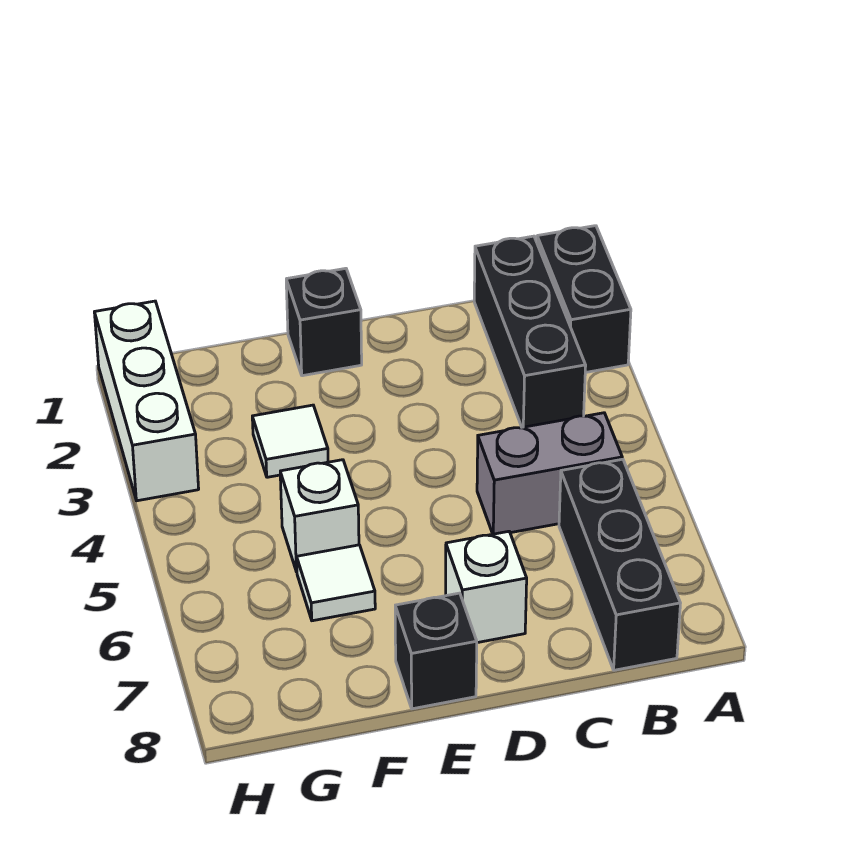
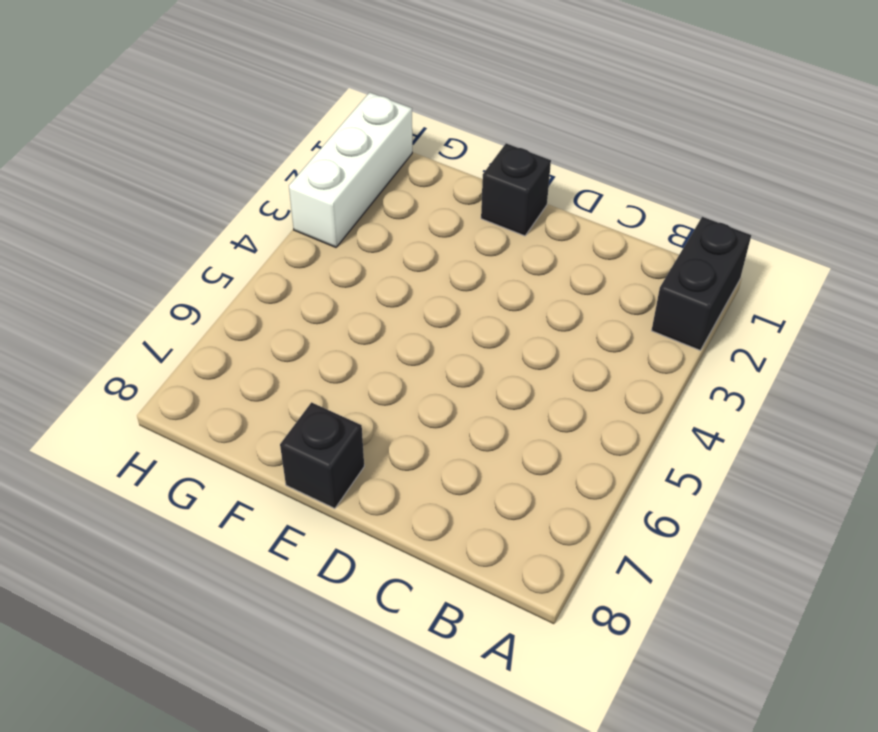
none -> black brick B1:B3 level 1
none -> grey brick B5:C5 level 1

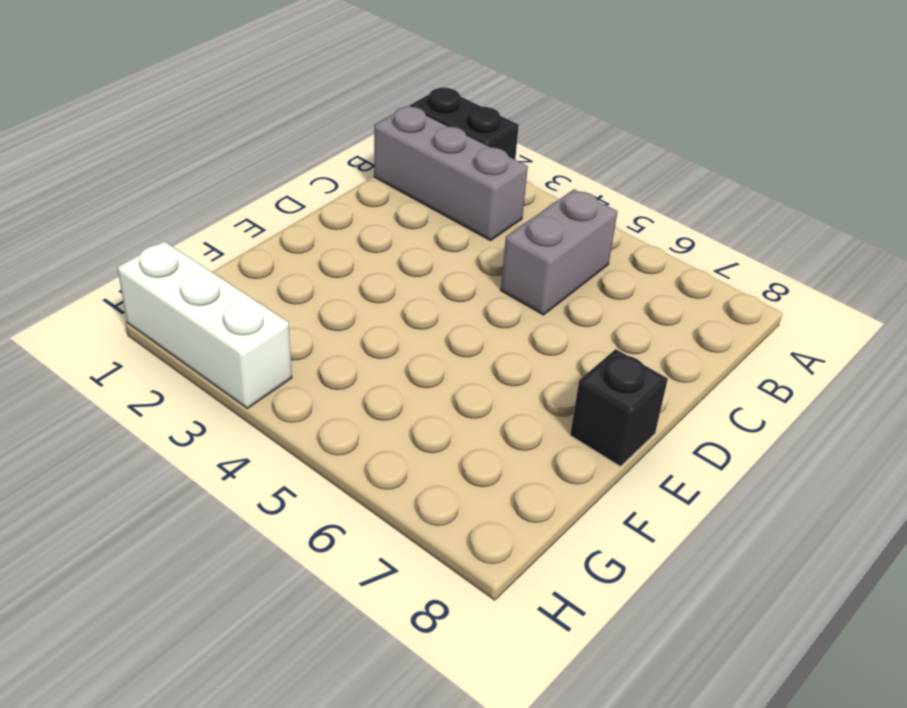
grey brick B1:B3 level 1 -> black brick B1:B3 level 1
none -> black brick B6:B8 level 1
none -> white brick D7 level 1

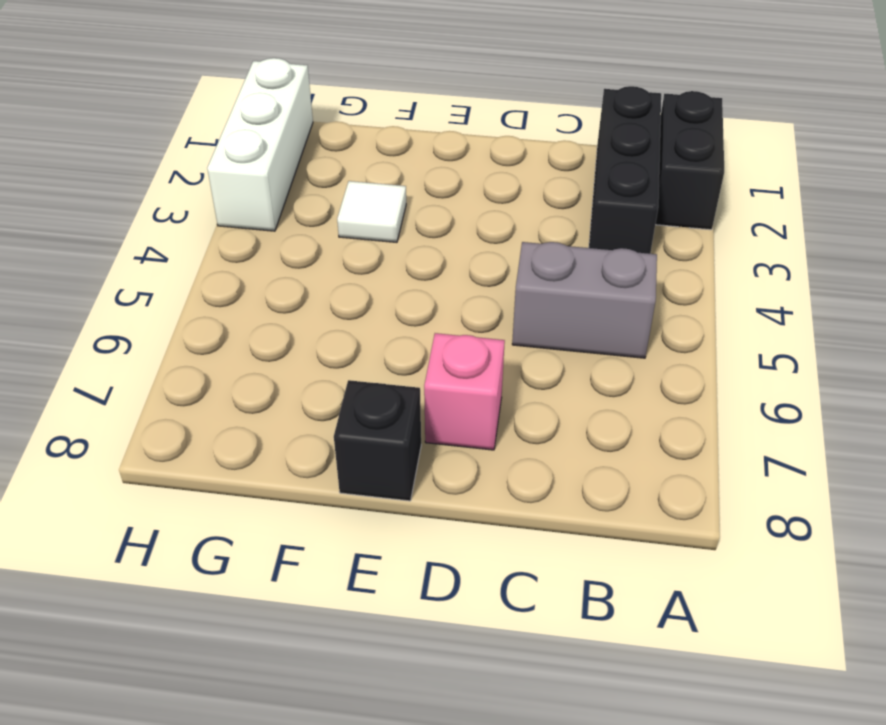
pink brick D7 level 1 -> white brick D7 level 1
none -> black brick B6:B8 level 1
none -> black brick E1 level 1

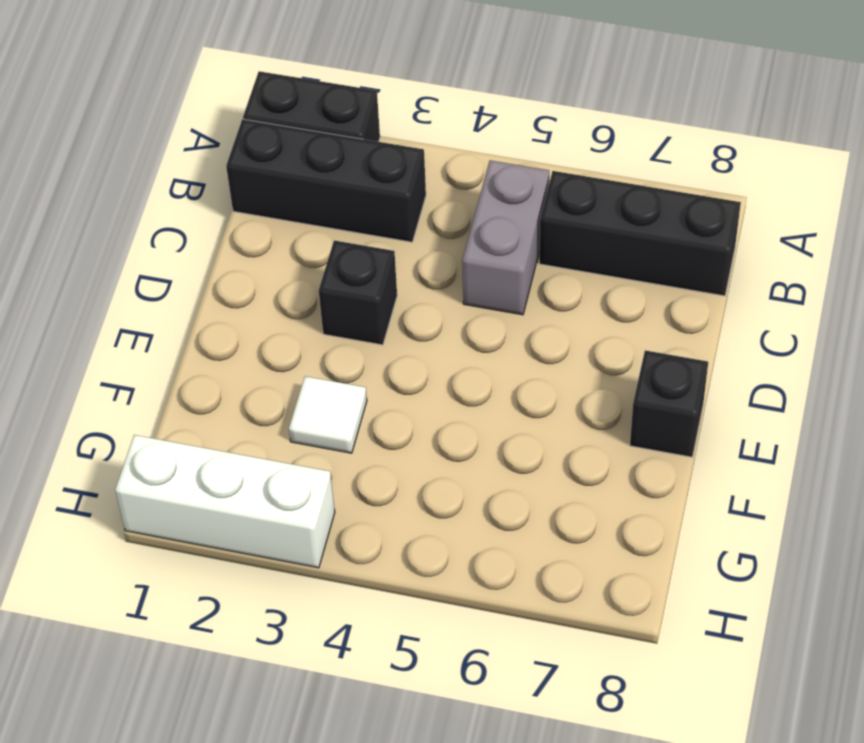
black brick D3 level 1 -> black brick E1 level 1
none -> white brick D7 level 1
none -> white brick F5 level 1

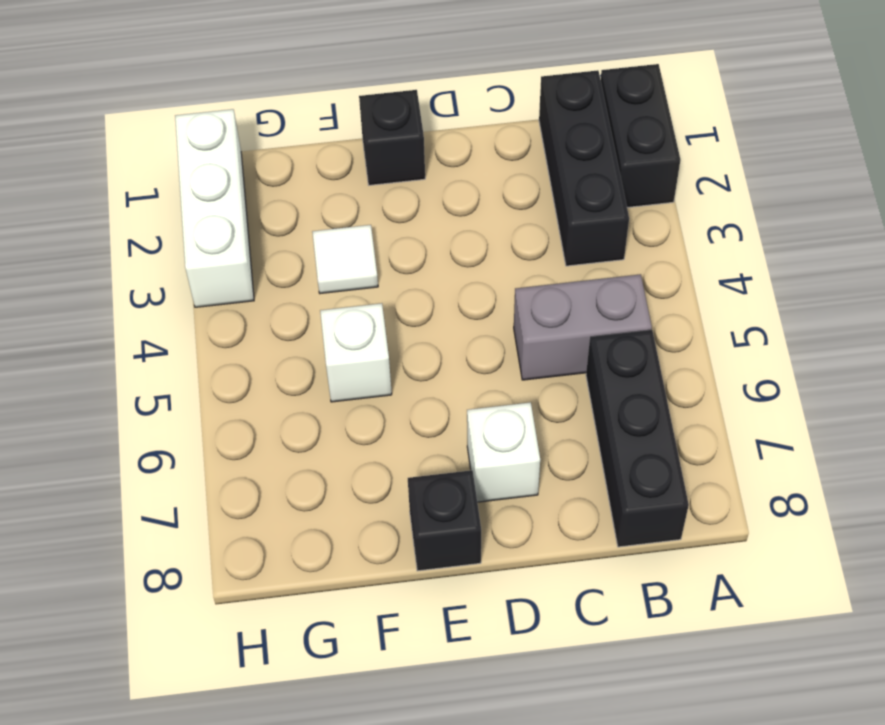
none -> white tile F6 level 1

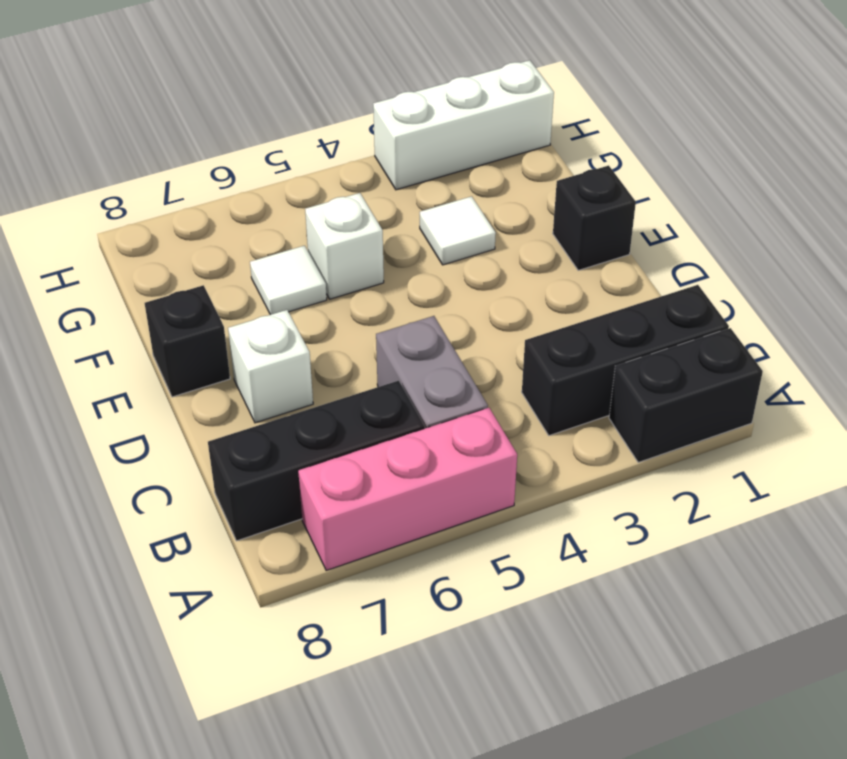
pink brick A5:A7 level 1 -> none

